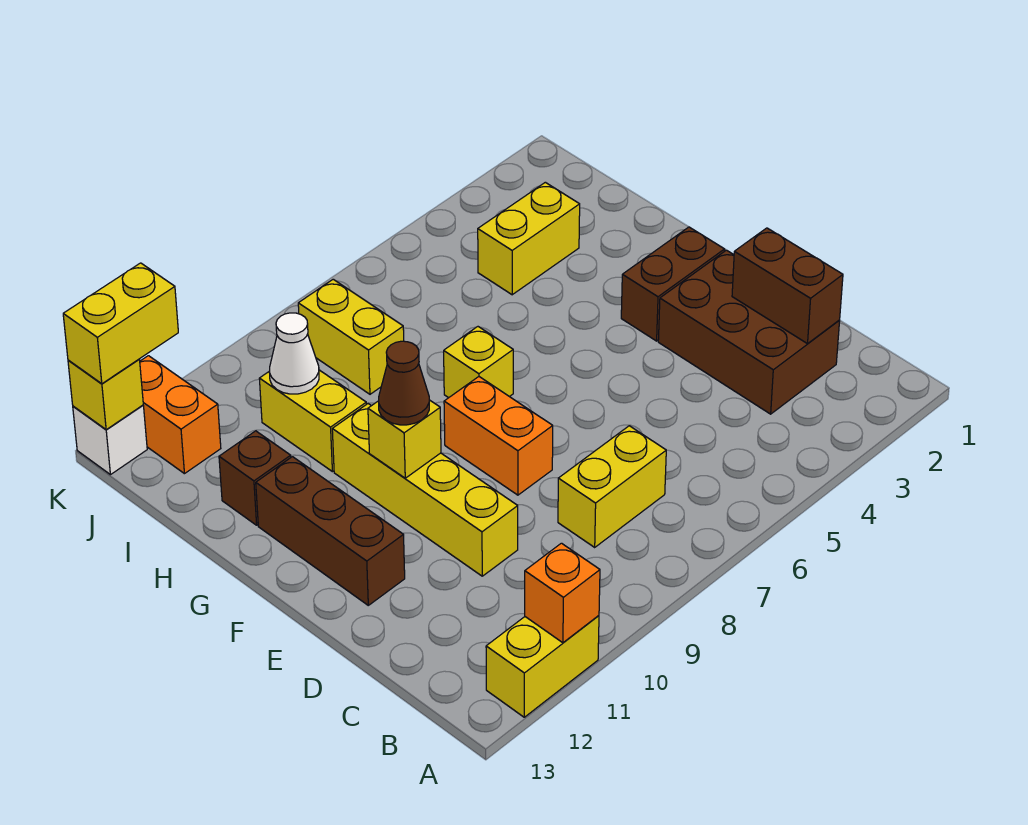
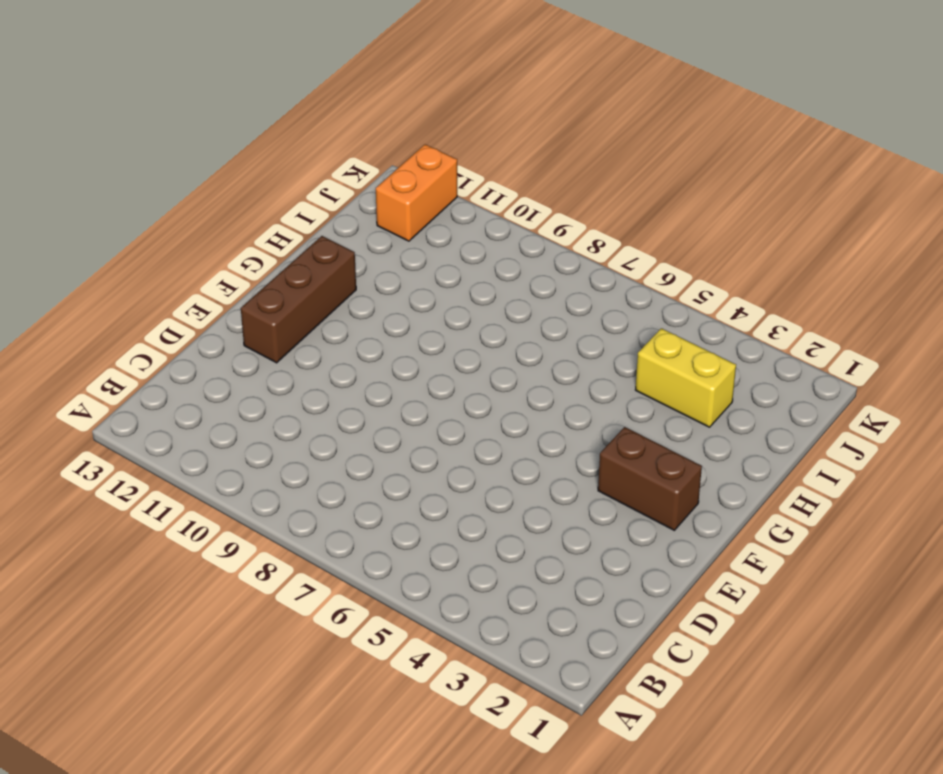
none -> yellow brick A11:A12 level 1
none -> brown brick C2:E3 level 1
none -> yellow brick C7:C8 level 1

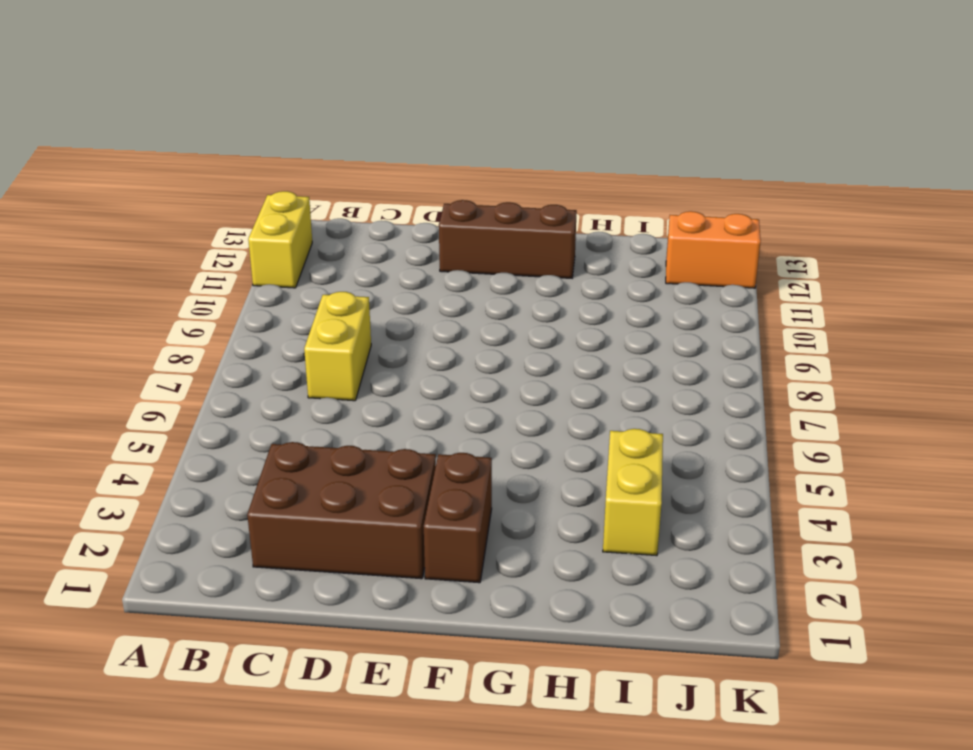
none -> yellow brick D10:G10 level 1
none -> orange brick E8:F8 level 1
none -> yellow brick G7 level 1

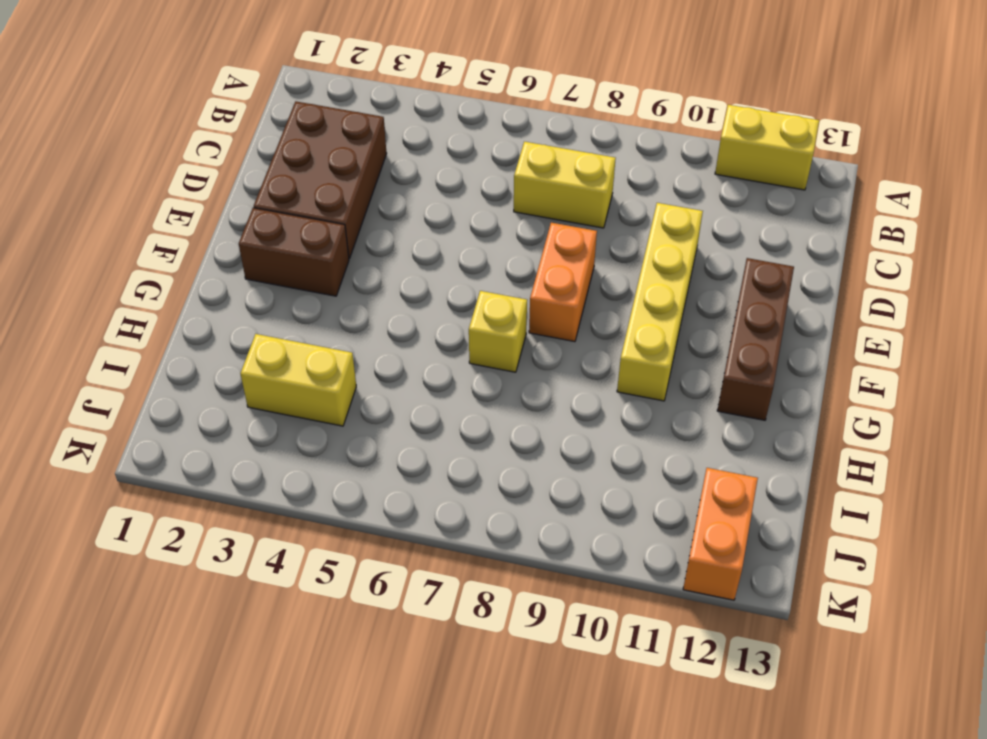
none -> yellow brick H10:I10 level 1
none -> brown brick H12 level 1
none -> yellow brick I8:J8 level 1

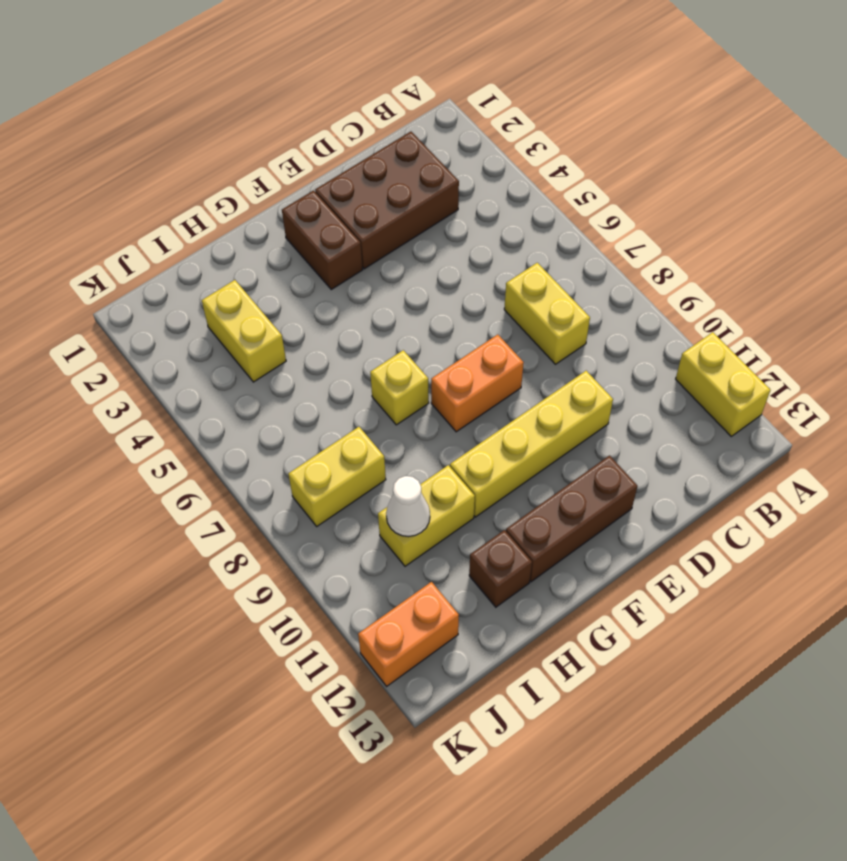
none -> white brick K13 level 1
none -> orange brick A11 level 2
none -> brown brick C2:D2 level 2

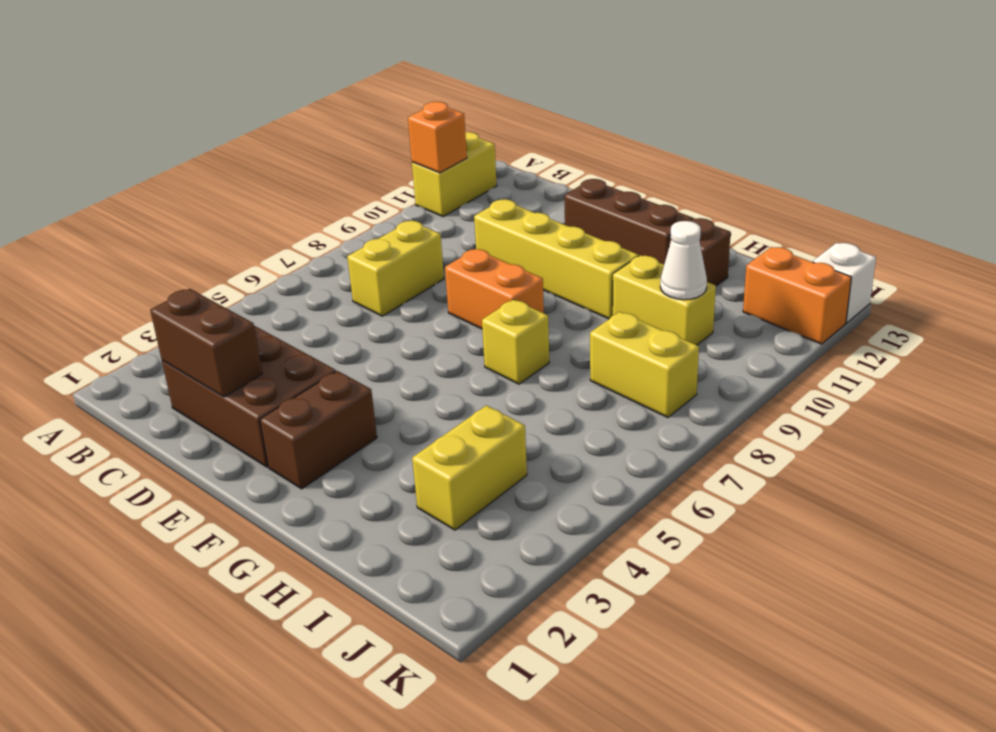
none -> yellow brick F10 level 2
none -> yellow brick K13 level 2
none -> brown cone F10 level 3

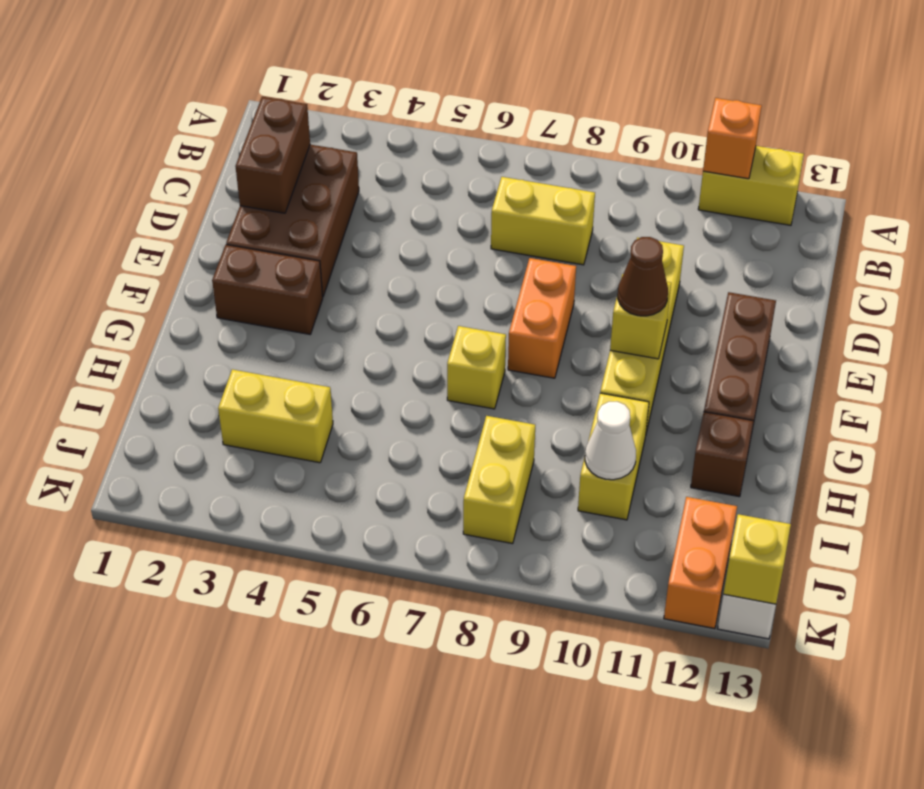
none -> yellow brick K12:K13 level 3

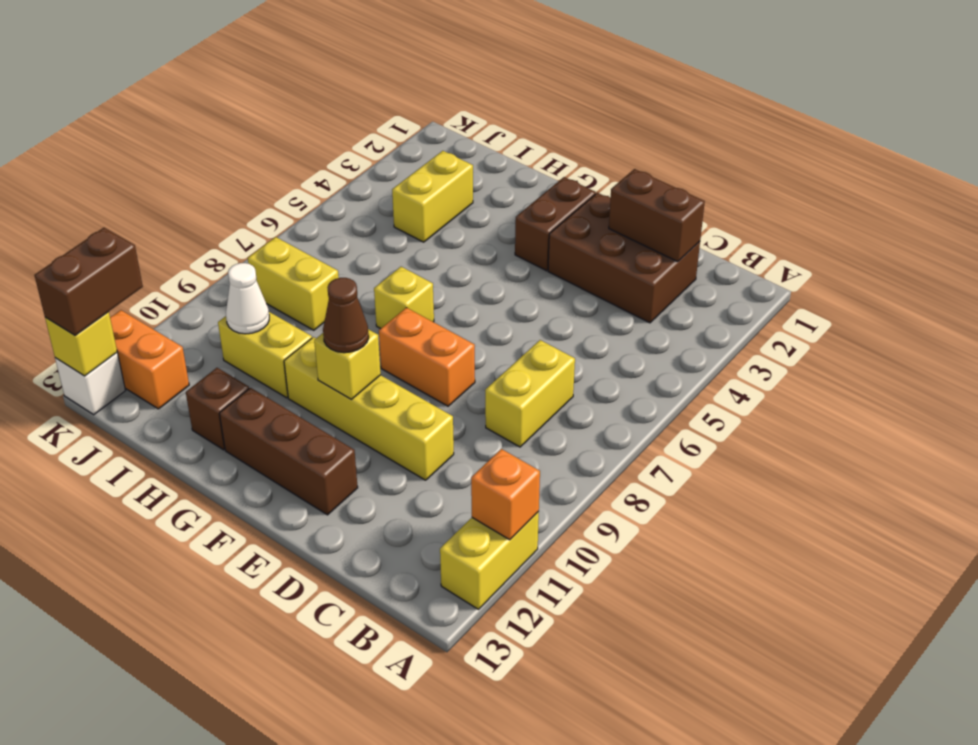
brown brick K12:K13 level 3 -> yellow brick K12:K13 level 3

